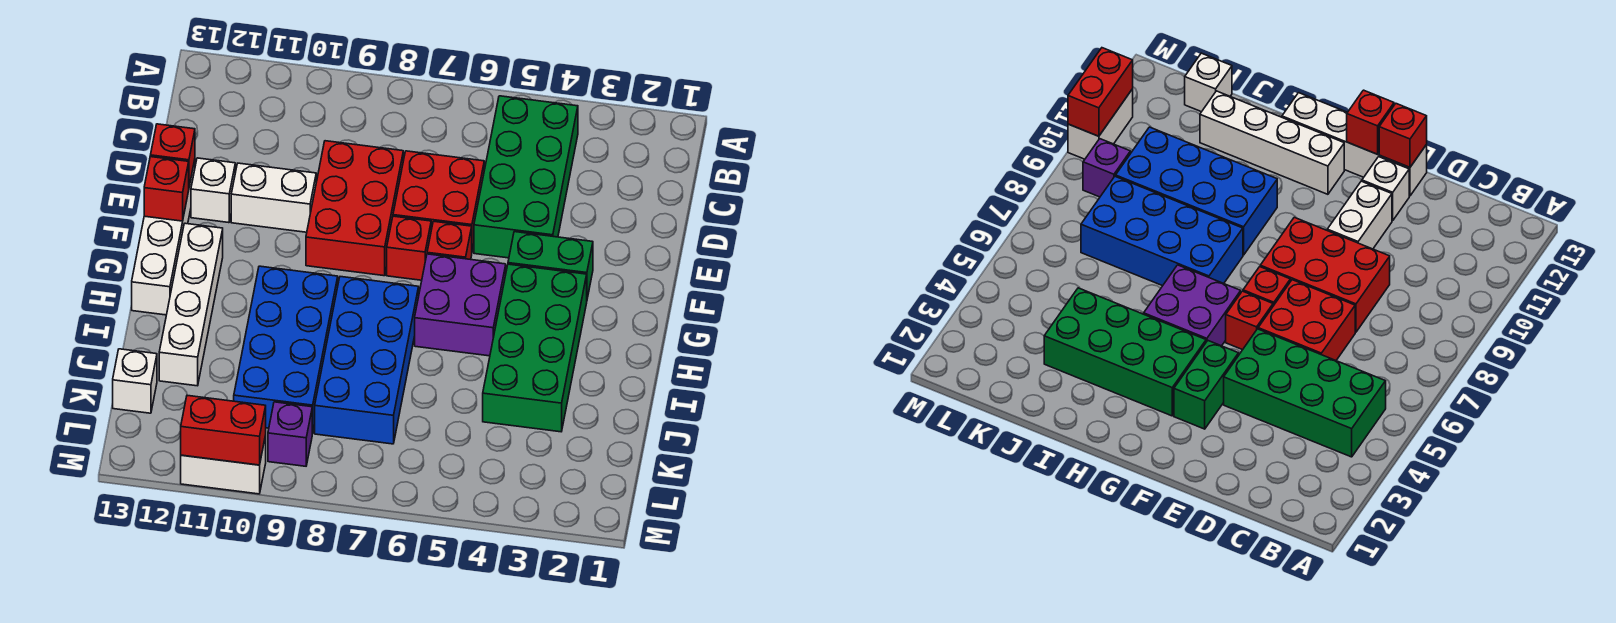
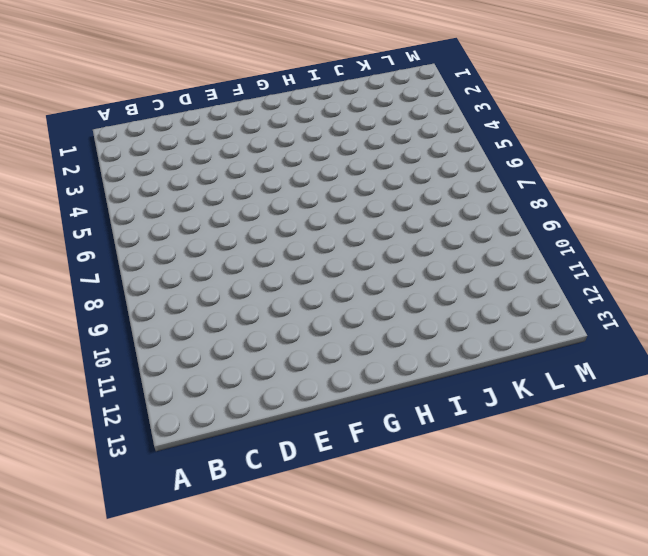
none -> green brick B4:E5 level 1
none -> red brick D6:E7 level 1
none -> red brick D8:F9 level 1

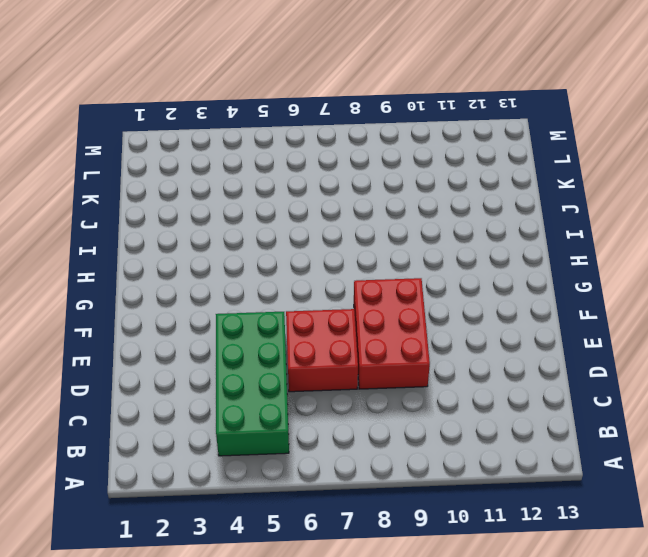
none -> white brick E10:E11 level 1
none -> white brick E12 level 1
none -> white brick E13:H13 level 1

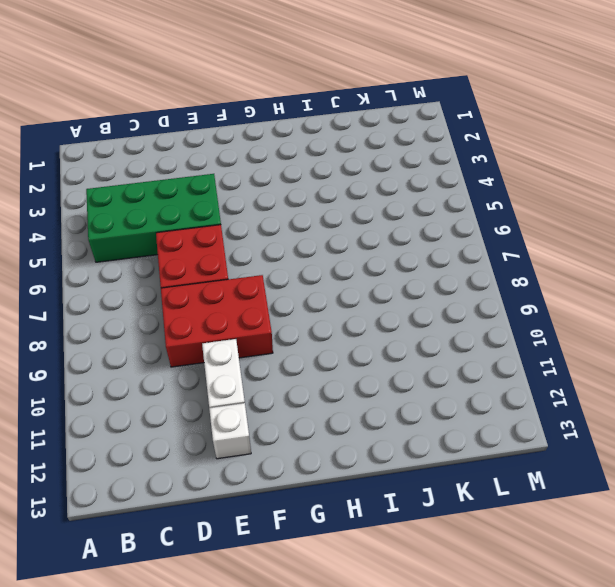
none -> white brick E13:H13 level 1
none -> green brick F3:F4 level 1
none -> red brick F6 level 1

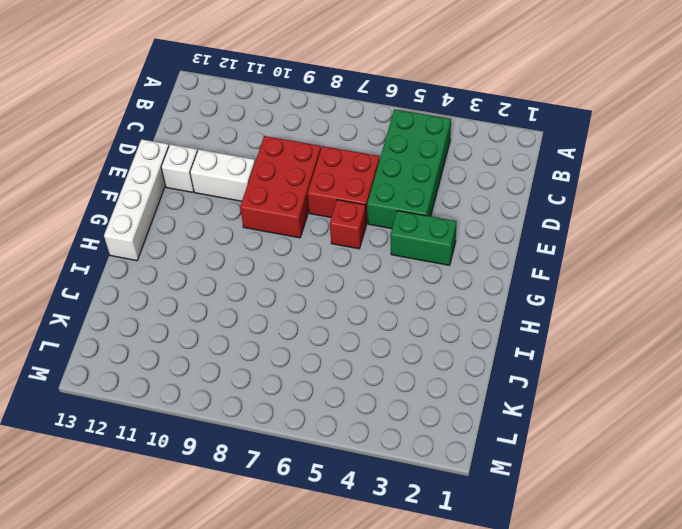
none -> red brick F7 level 1
none -> green brick G3:J4 level 1
none -> purple brick G5:H6 level 1

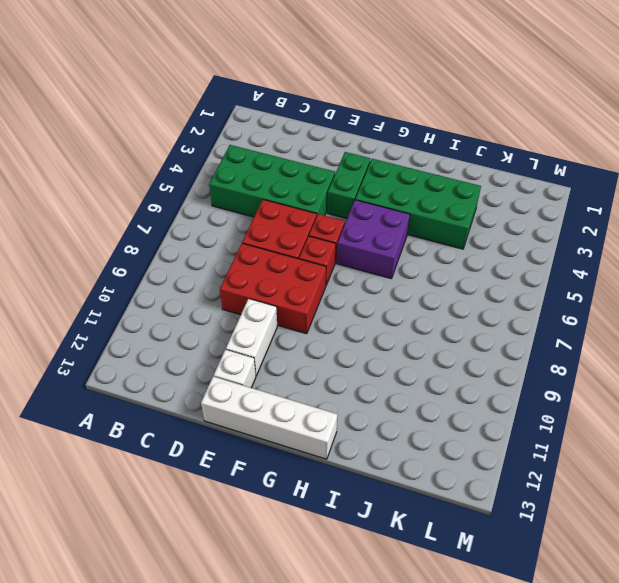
none -> white brick G12:J12 level 1
none -> blue brick H7:K8 level 1
none -> blue brick H9:K10 level 1

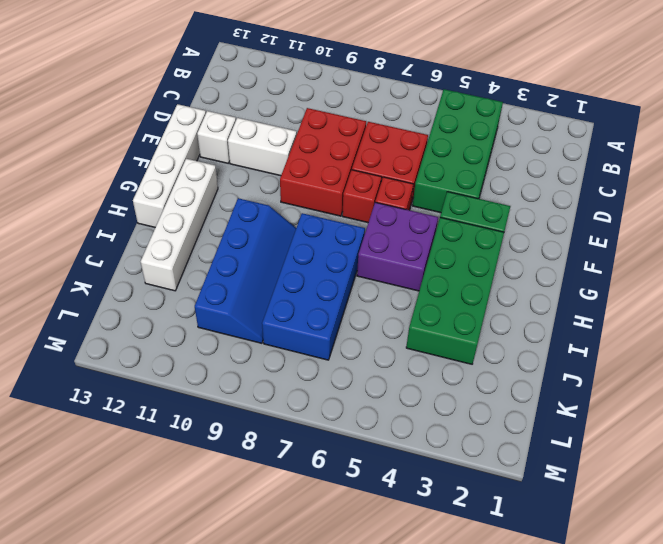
blue slope H9:K10 level 1 top 10 -> blue brick H9:K10 level 1
none -> white brick K13 level 1
none -> purple brick L9 level 1
none -> white brick M10:M11 level 1

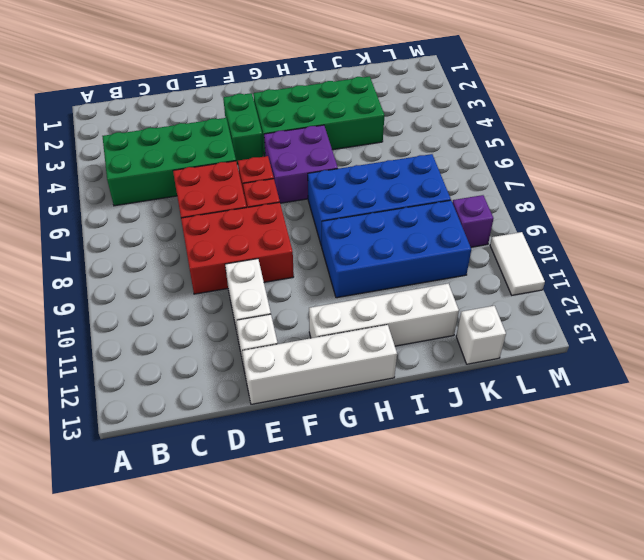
white tile M10:M11 level 1 -> white brick M10:M11 level 1
none -> red brick E13 level 2
none -> red brick F13 level 2
none -> red brick M10:M11 level 2

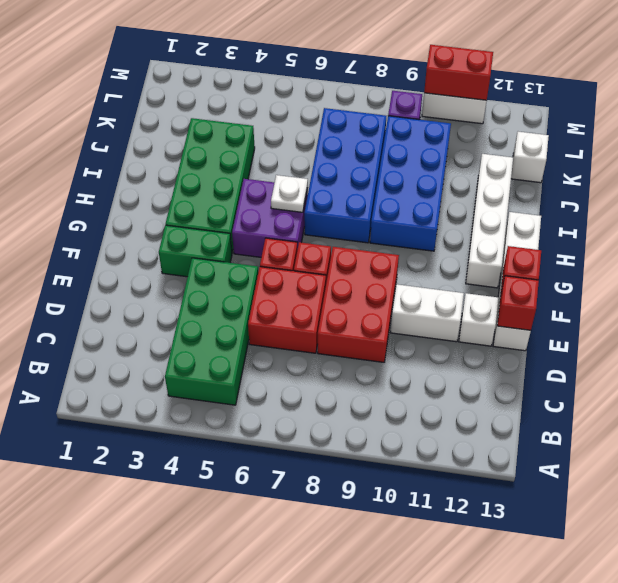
white plate H6 level 2 -> none

